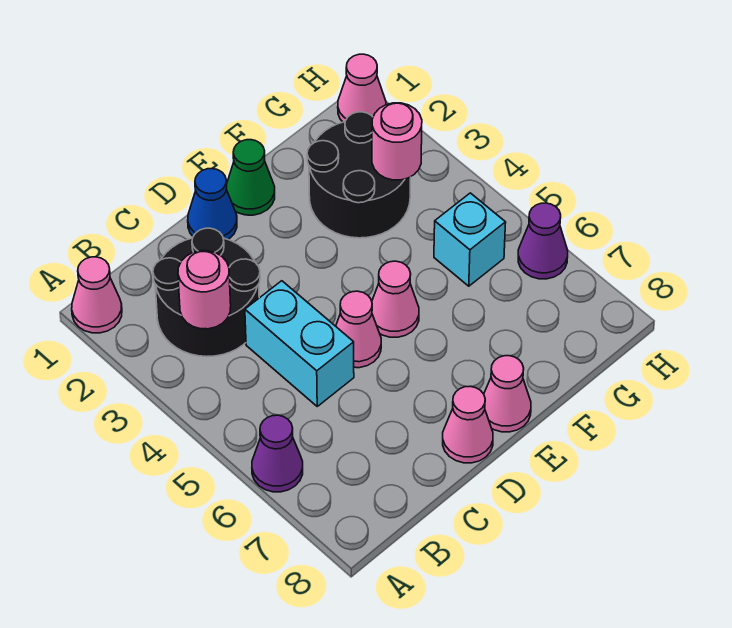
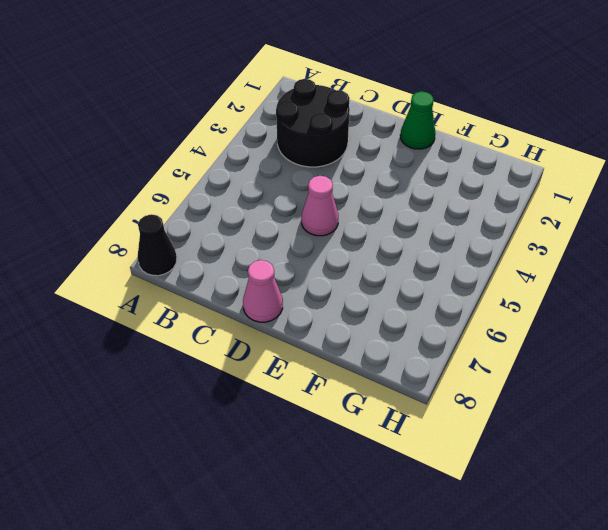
black cone A8 level 1 -> none
none -> pink cone A1 level 1
none -> purple cone A6 level 1
none -> cyan brick C4:C5 level 1

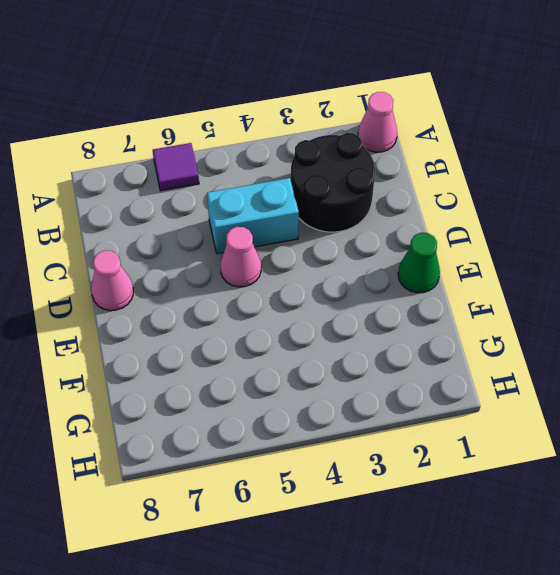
purple tile A6 level 1 -> purple cone A6 level 1
none -> blue cone D1 level 1
none -> pink cone E5 level 1
none -> pink cone E8 level 1

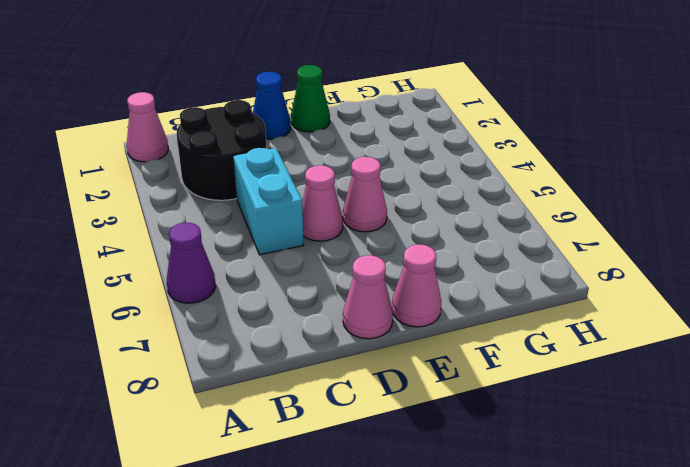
none -> black round brick F2:G3 level 1
none -> cyan brick G5 level 1
none -> pink cone H1 level 1

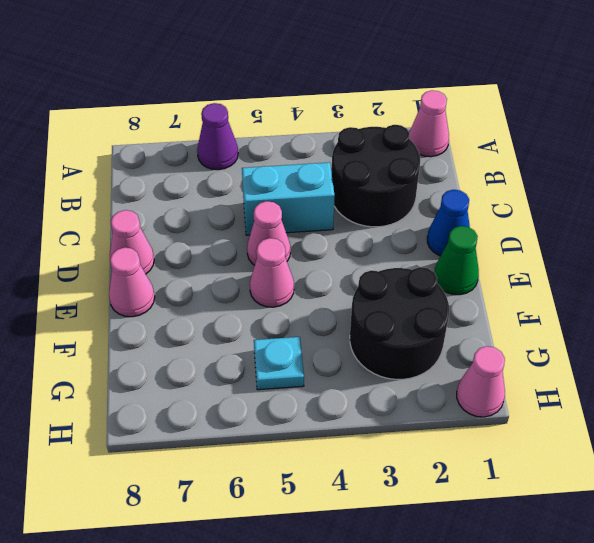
cyan plate G5 level 1 -> cyan brick G5 level 1
none -> purple cone H6 level 1
none -> pink round brick B3 level 2
none -> pink round brick G3 level 2

